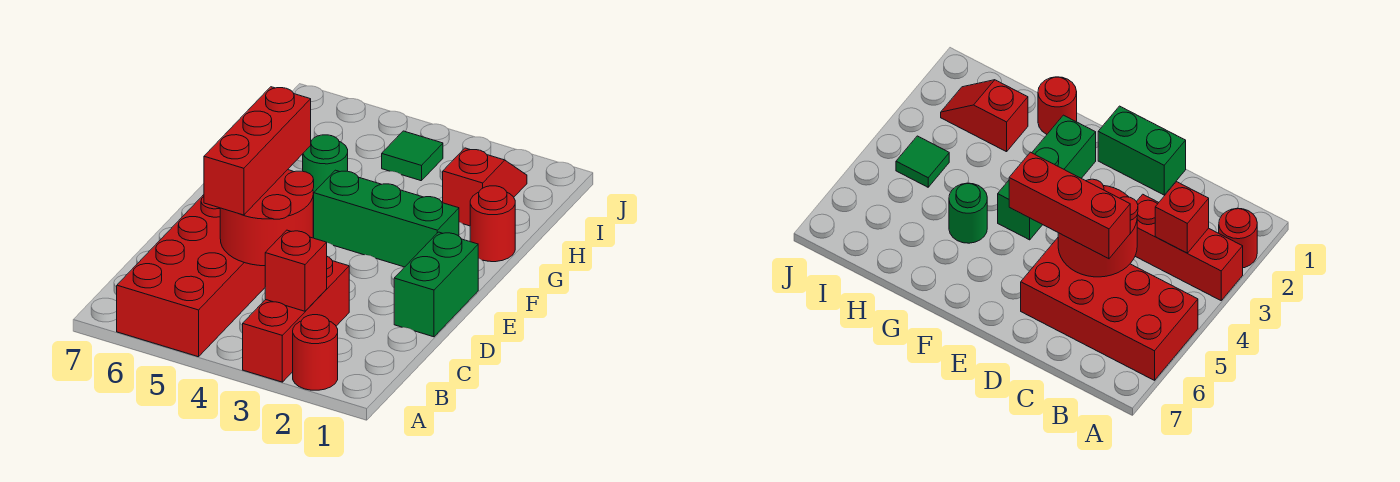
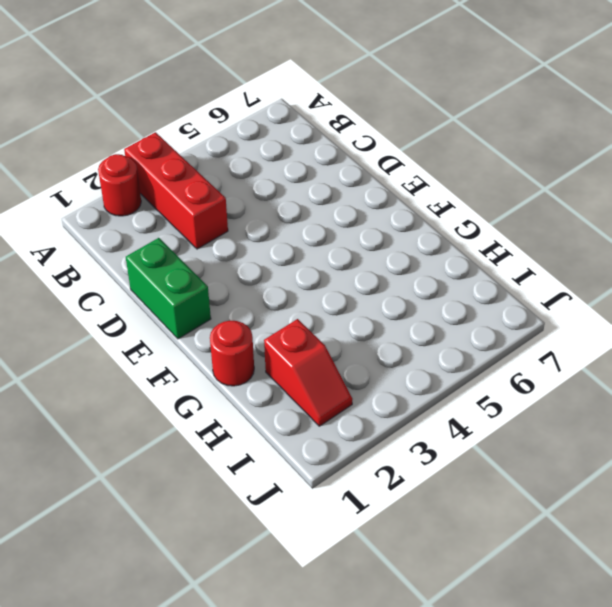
none -> red brick A5:D6 level 1
none -> green brick F2:F4 level 1
none -> green round brick G5 level 1

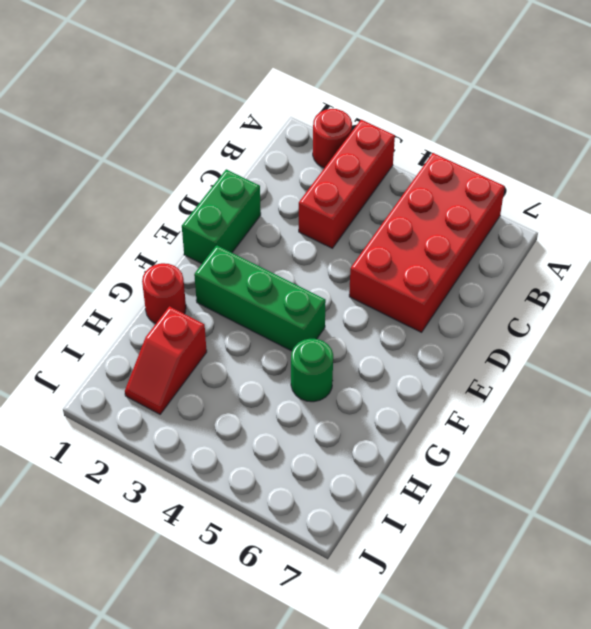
none -> green tile I4 level 1
none -> red brick B3 level 2
none -> red round brick C4:D5 level 2

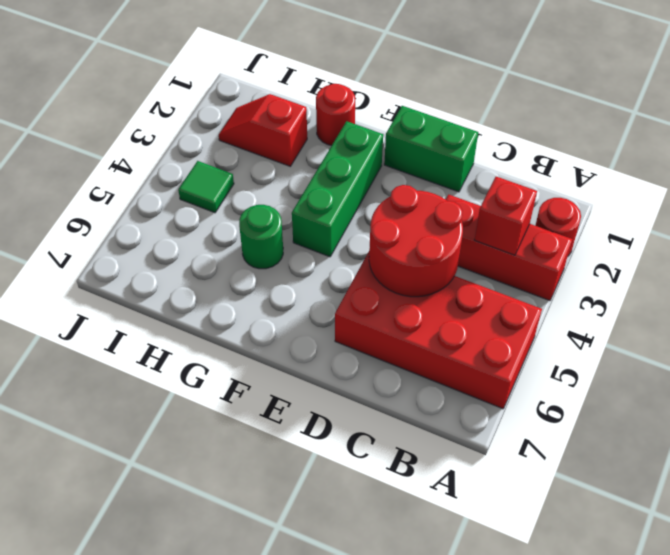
none -> red brick C5:E5 level 3

